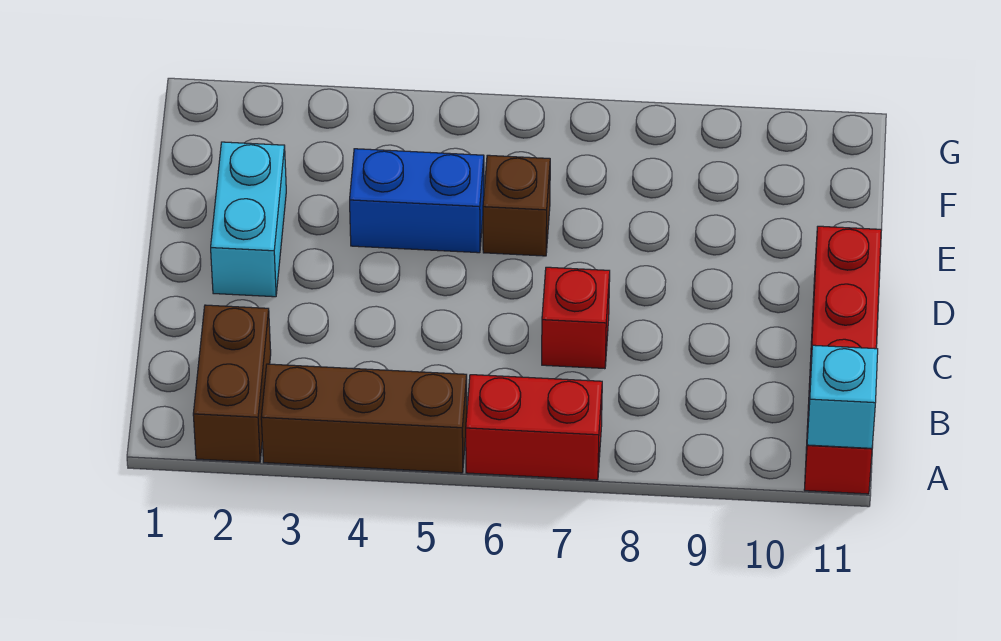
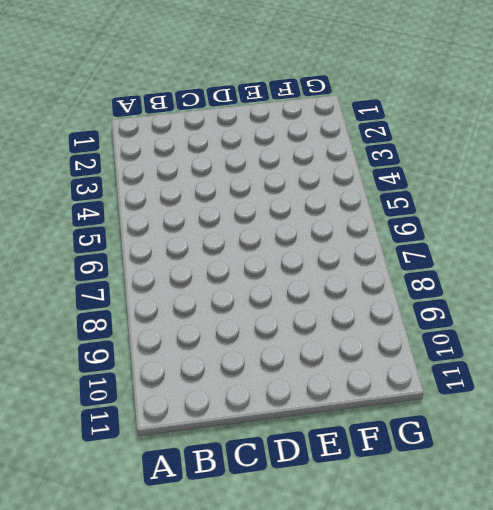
none -> brown brick A2:B2 level 1
none -> brown brick A3:A5 level 1

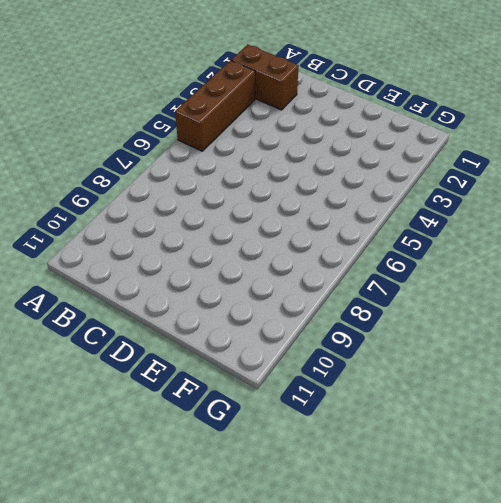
none -> red brick A6:A7 level 1
none -> red brick A11:D11 level 1

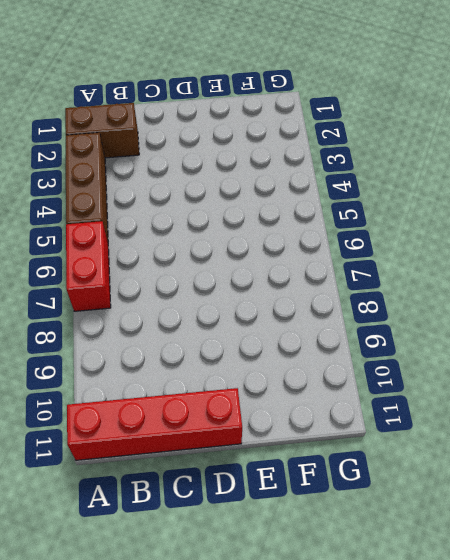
none -> red brick C7 level 1
none -> cyan brick D2:E2 level 1

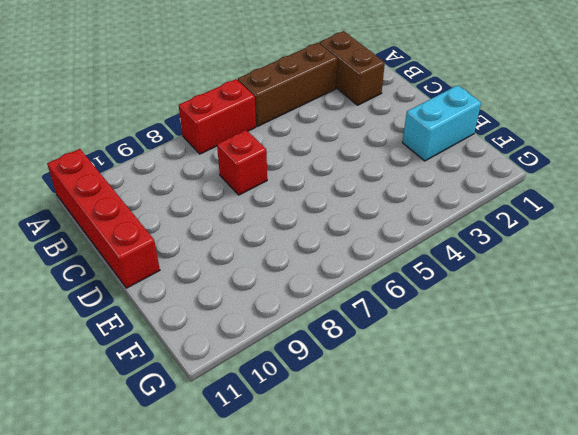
cyan brick E1:E2 level 1 -> cyan brick D2:E2 level 1
none -> blue brick E4:E5 level 1
none -> brown brick E6 level 1

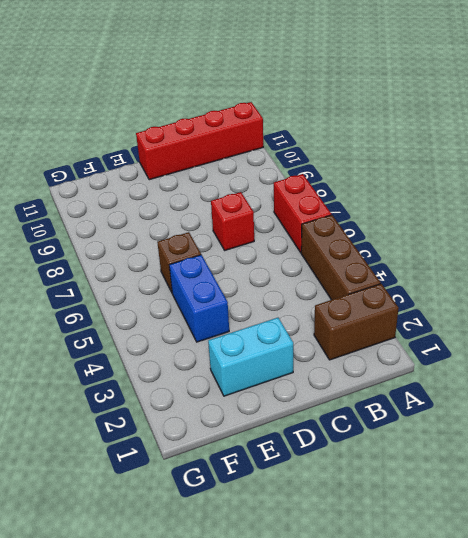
none -> cyan brick A11 level 2

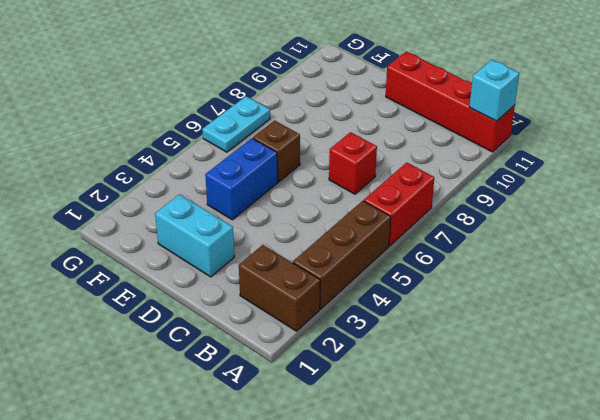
cyan plate G6:G7 level 1 -> none

